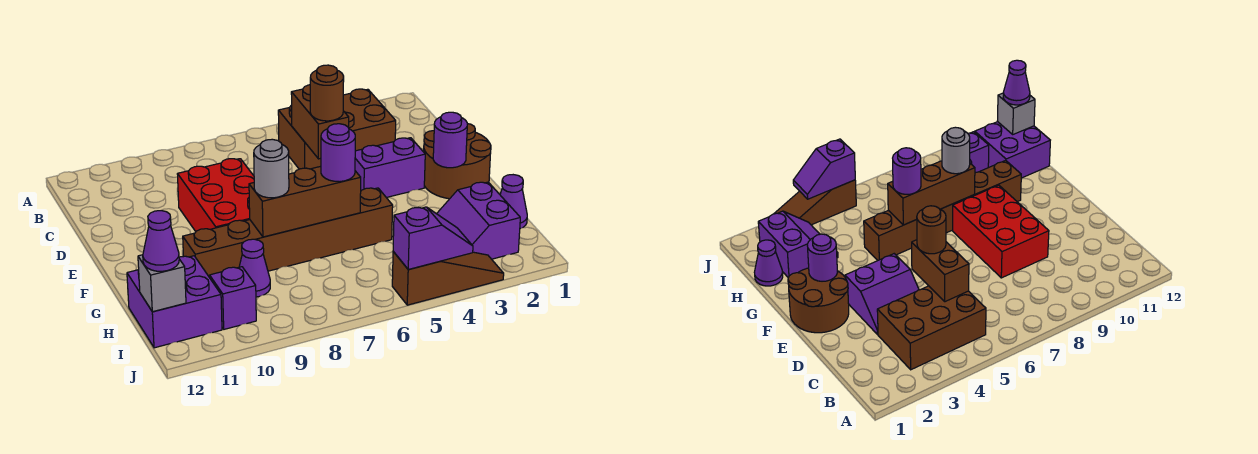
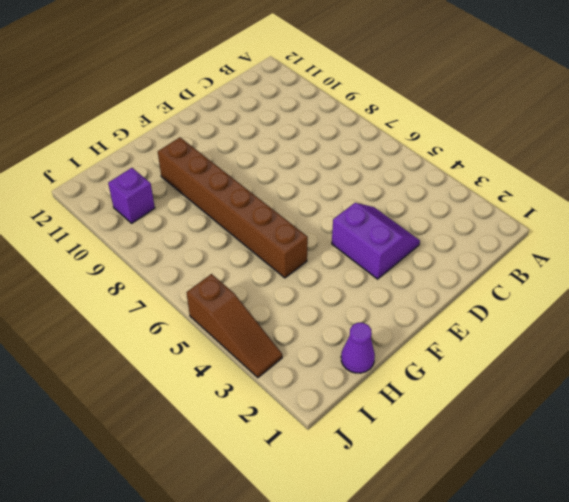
none -> brown brick B3:C5 level 1
none -> red brick D8:F9 level 1
none -> brown round brick E1:F2 level 1

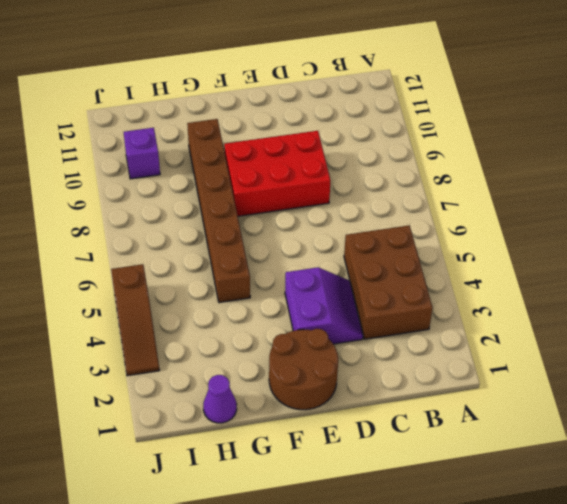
none -> purple slope H2:I3 level 1 top 2
none -> purple cone H9 level 1
none -> purple brick H11:I12 level 1

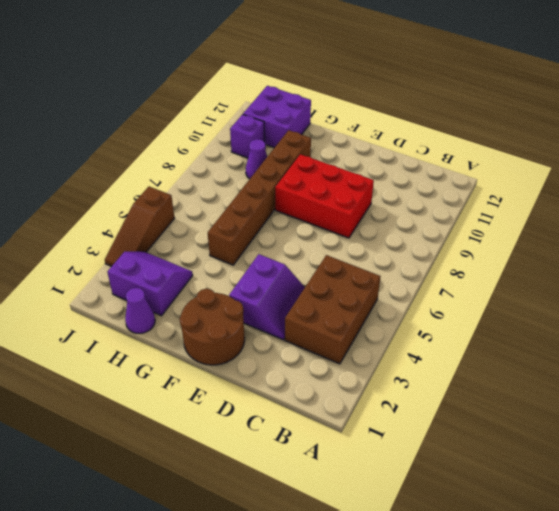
none -> brown brick C5:D5 level 2
none -> purple round brick F2 level 2
none -> brown brick G6:G8 level 2

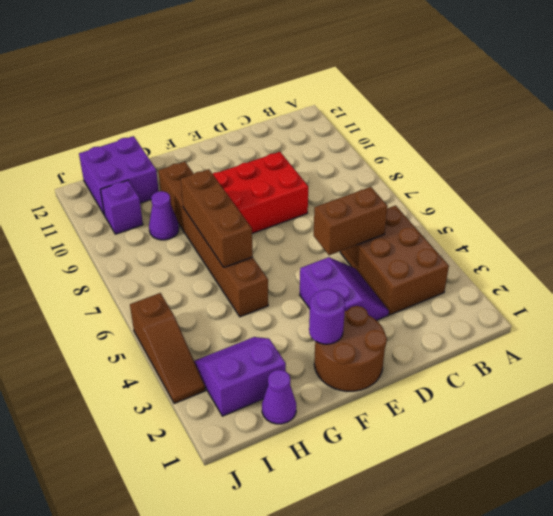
none -> grey brick I12 level 2
none -> purple slope J4:J5 level 2 top 5
none -> brown round brick D5 level 3

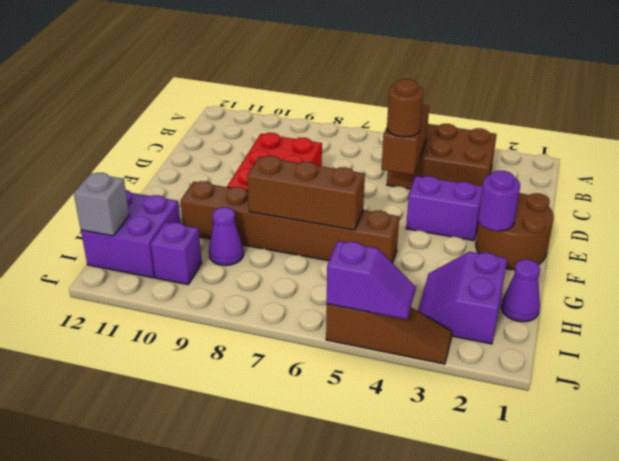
none -> purple round brick G6 level 3
none -> grey round brick G8 level 3
none -> purple cone I12 level 3

